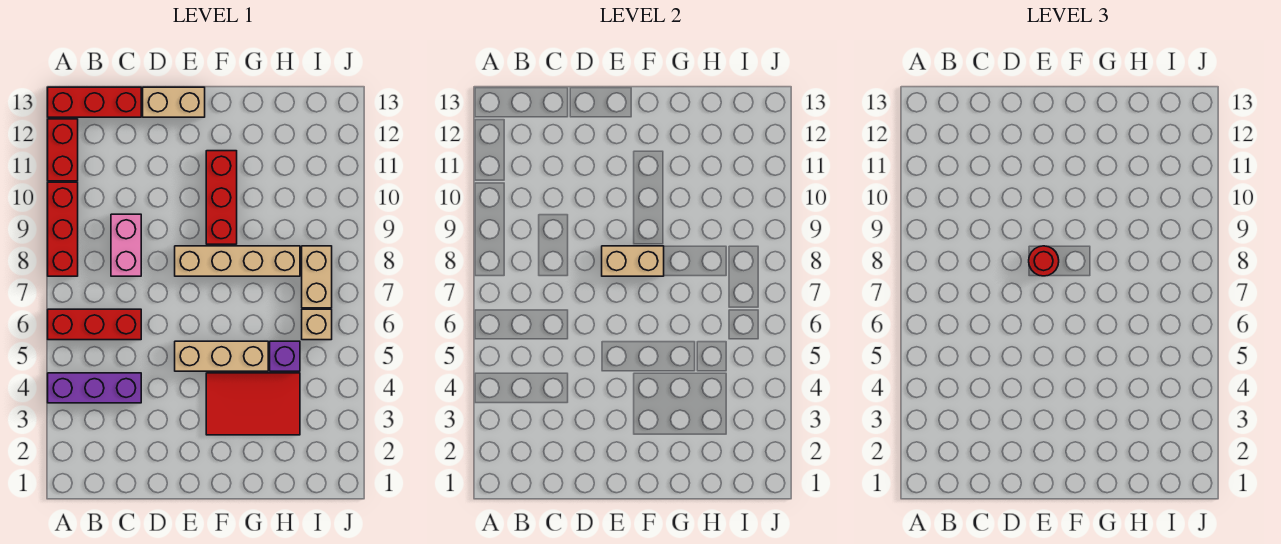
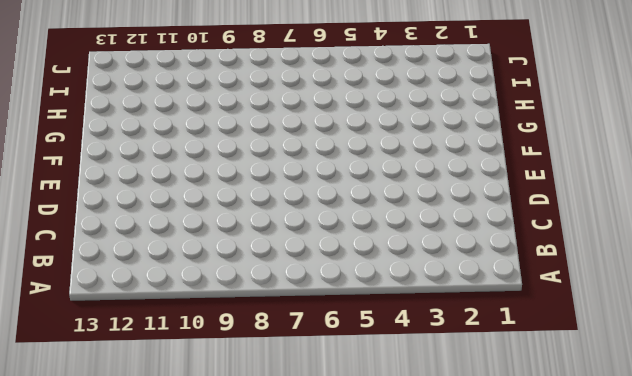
none -> purple brick A4:C4 level 1
none -> red brick A6:C6 level 1
none -> red brick A8:A10 level 1

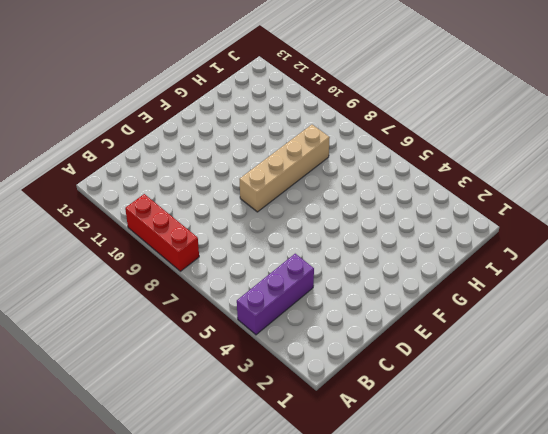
none -> red brick A6:C6 level 1
none -> red brick A11:A12 level 1
none -> red brick A13:C13 level 1

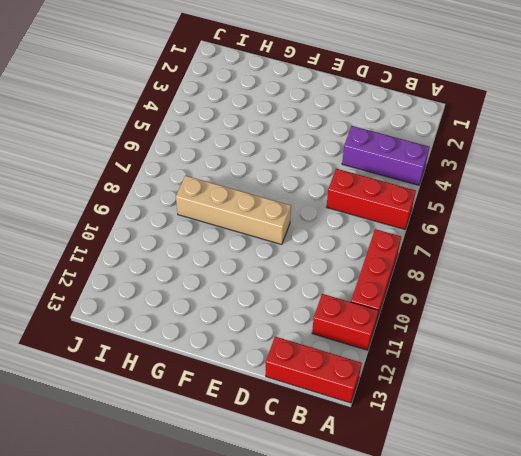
red brick A11:B11 level 1 -> red brick A11:A12 level 1
none -> pink brick C8:C9 level 1
none -> tan brick D13:E13 level 1
none -> tan brick E5:G5 level 1

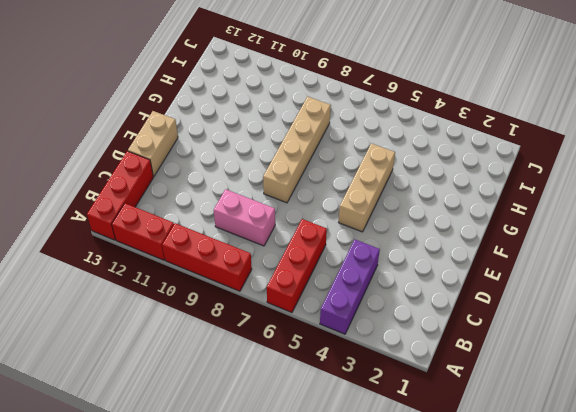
none -> red tile F3:H4 level 1
none -> red brick F9:F11 level 1
none -> purple brick H5 level 1

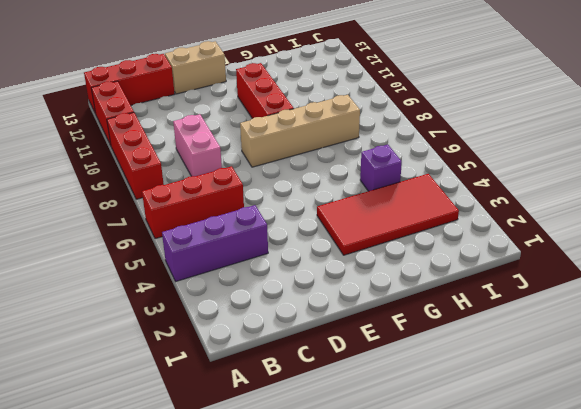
red tile F3:I4 level 1 -> red tile F3:H4 level 1
none -> tan brick E5:G5 level 1
none -> tan brick I6 level 1
none -> tan brick I7:I8 level 1

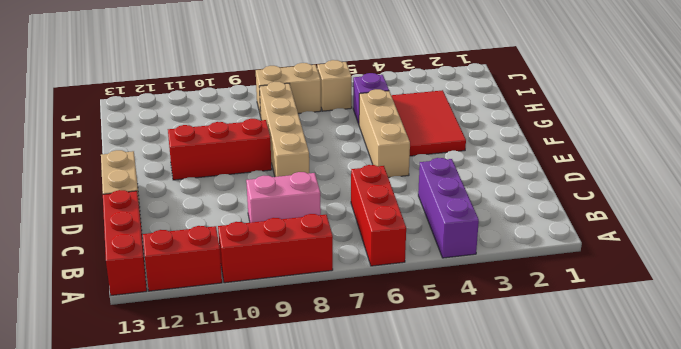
none -> tan brick E8:F8 level 2
none -> red round brick E8 level 3

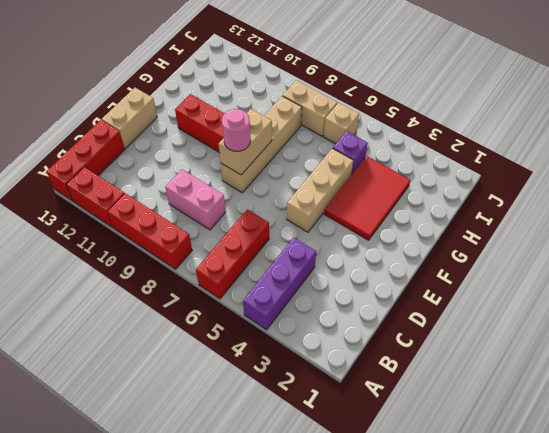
pink round brick E8 level 3 -> red round brick E8 level 3

